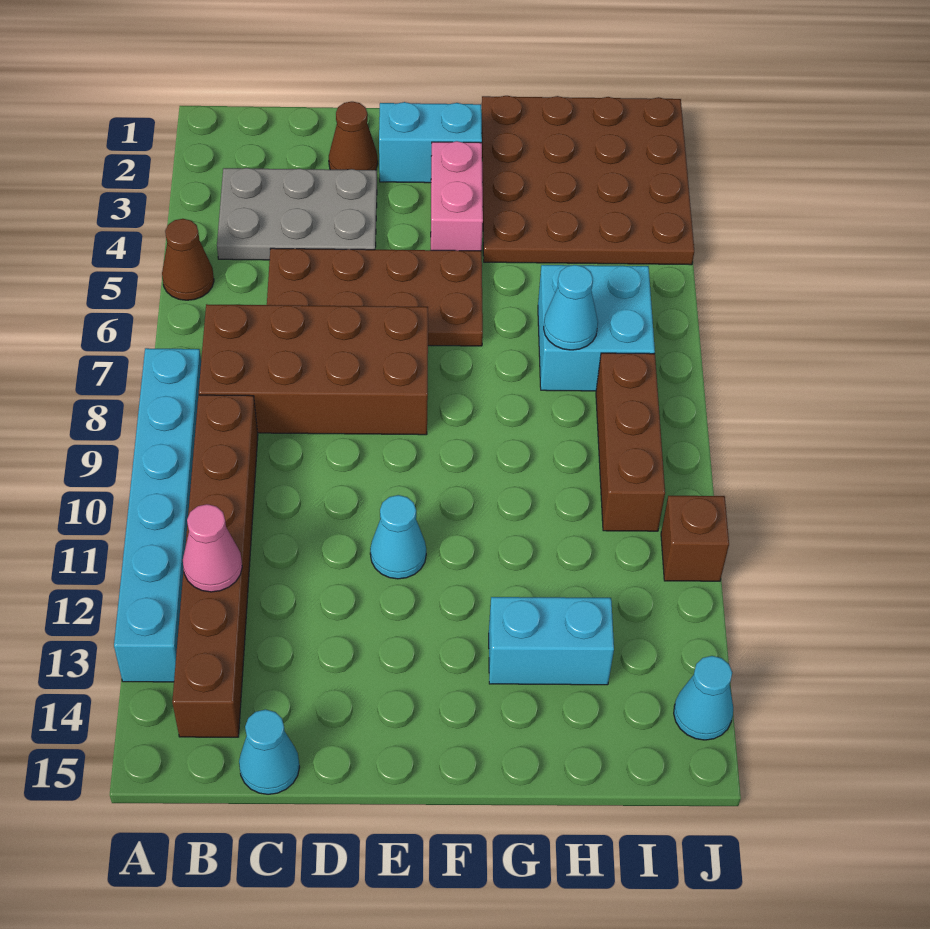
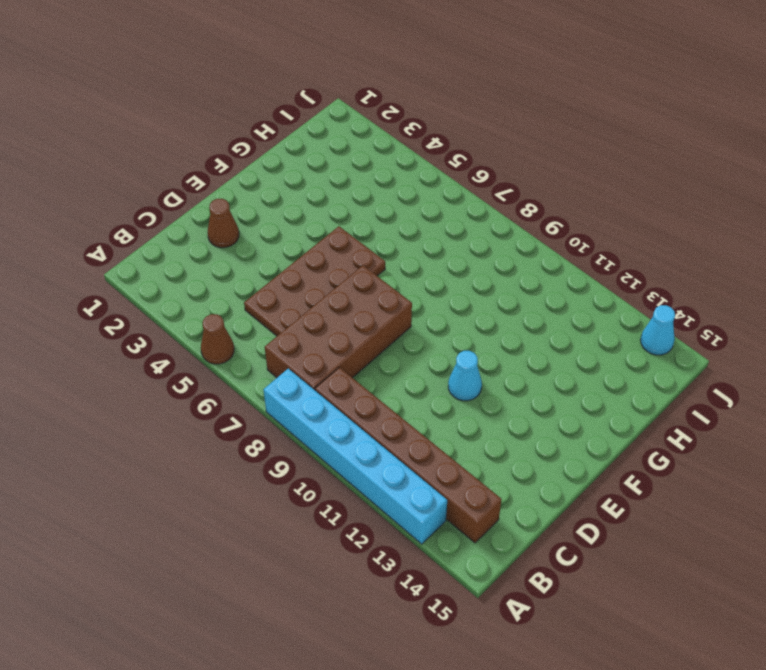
none -> grey plate B3:D4 level 1
none -> cyan cone C15 level 1
none -> cyan brick E2:F2 level 1

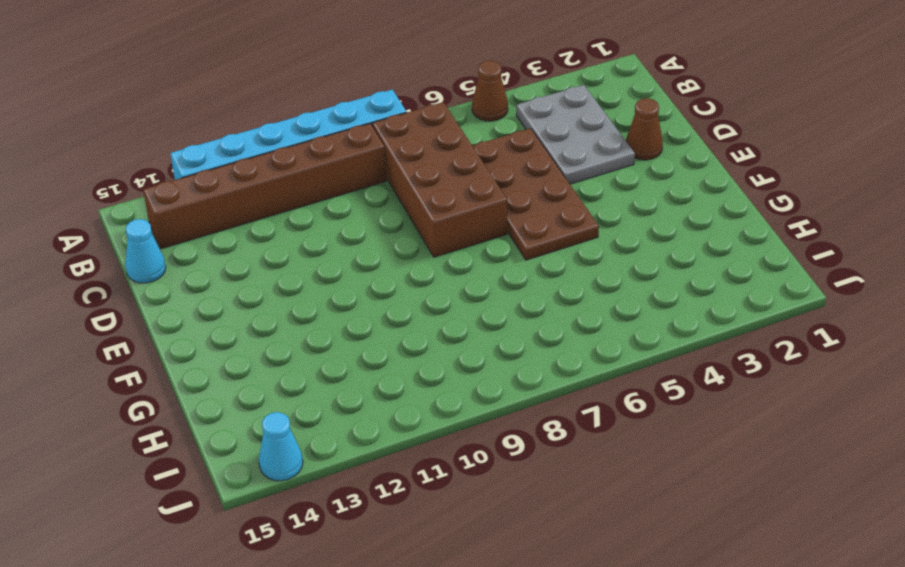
none -> cyan brick E2:F2 level 1
none -> cyan cone E11 level 1
none -> pink brick F3:F4 level 1

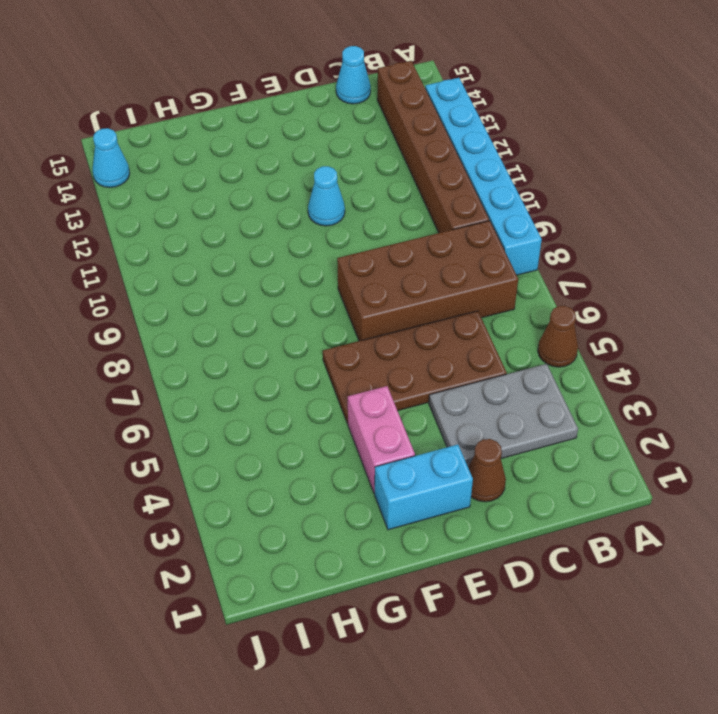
none -> brown plate G1:J4 level 1
none -> cyan brick G13:H13 level 1
none -> cyan brick H6:I7 level 1

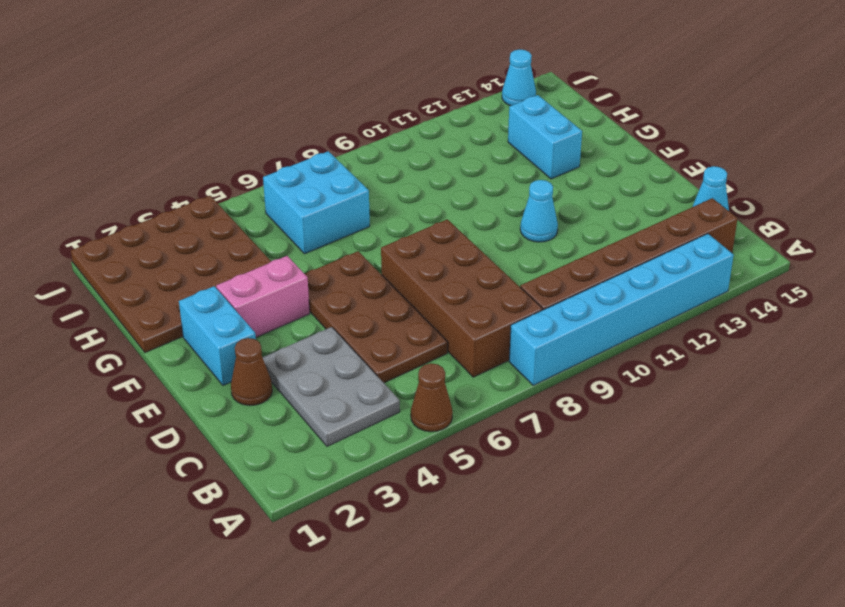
none -> brown brick I8:I10 level 1
none -> brown brick J11 level 1
none -> pink cone B12 level 2

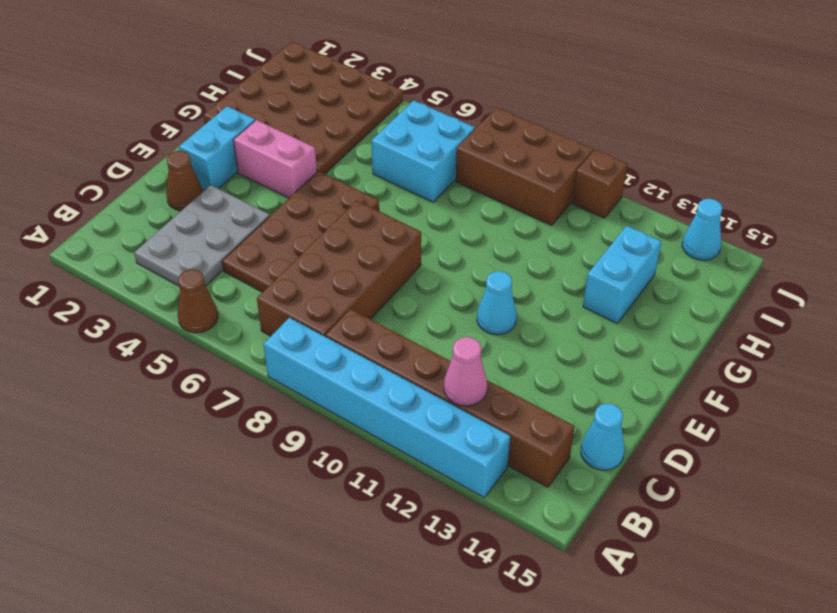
brown brick I8:J10 level 1 -> brown brick I8:I10 level 1
none -> cyan cone H7 level 2

